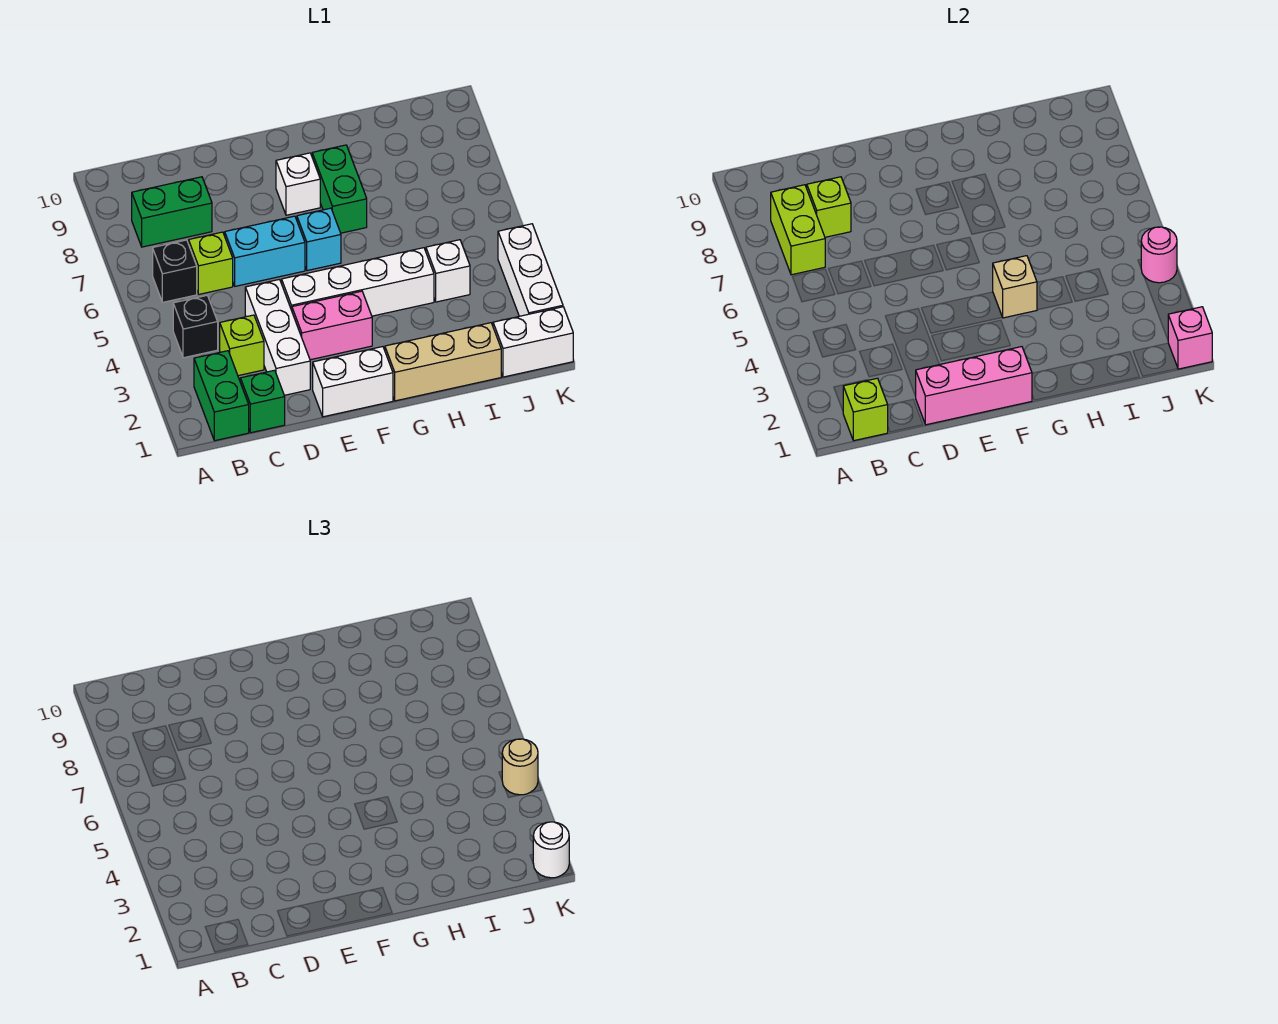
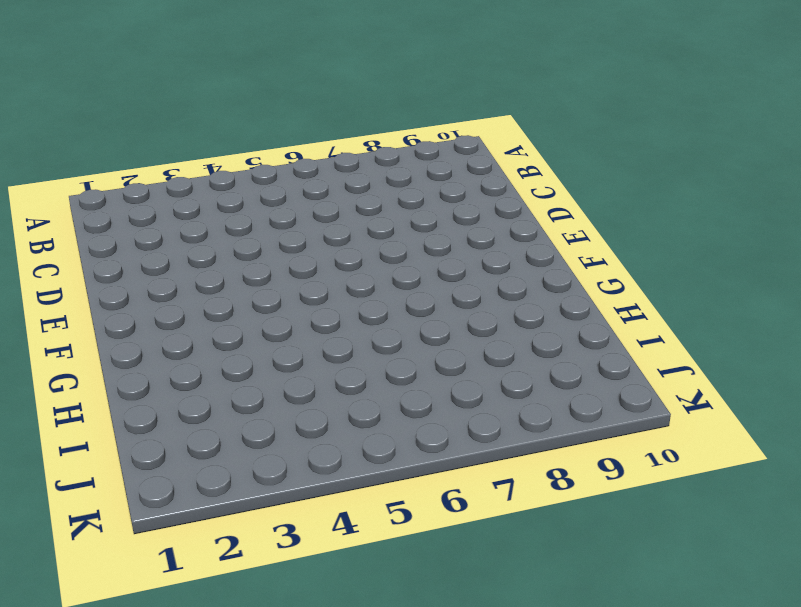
none -> green brick B1:B2 level 1
none -> black brick B4 level 1
none -> black brick B6 level 1

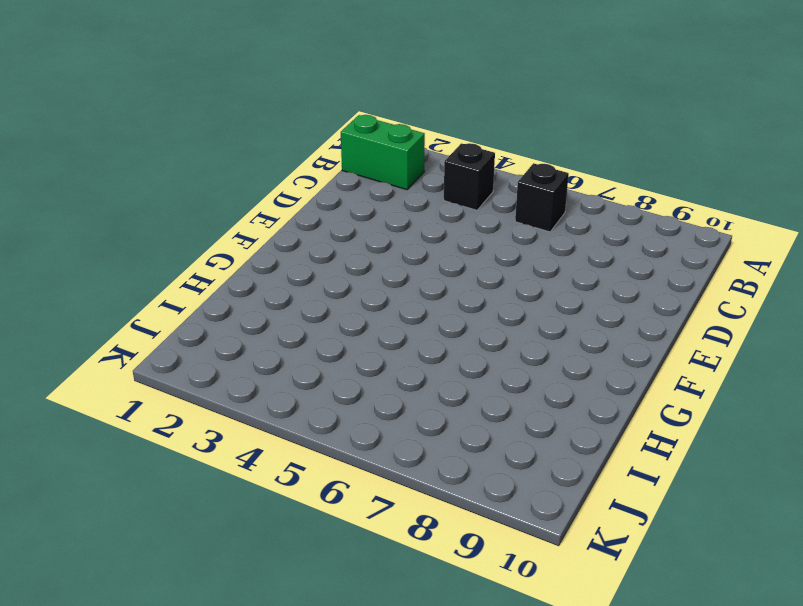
none -> green brick B8:C8 level 1
none -> green brick C1 level 1
none -> lime brick C3 level 1

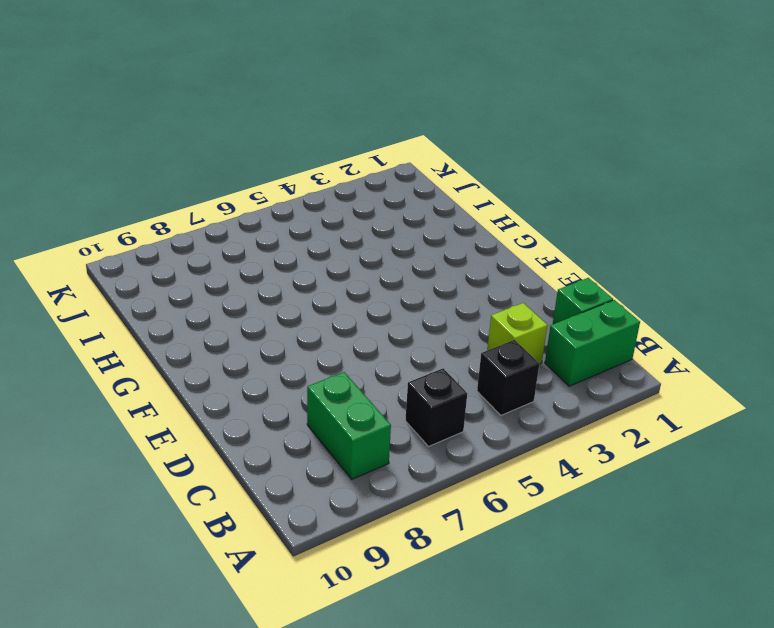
none -> lime brick C6 level 1
none -> white brick D2:D4 level 1
none -> cyan brick D6:E6 level 1

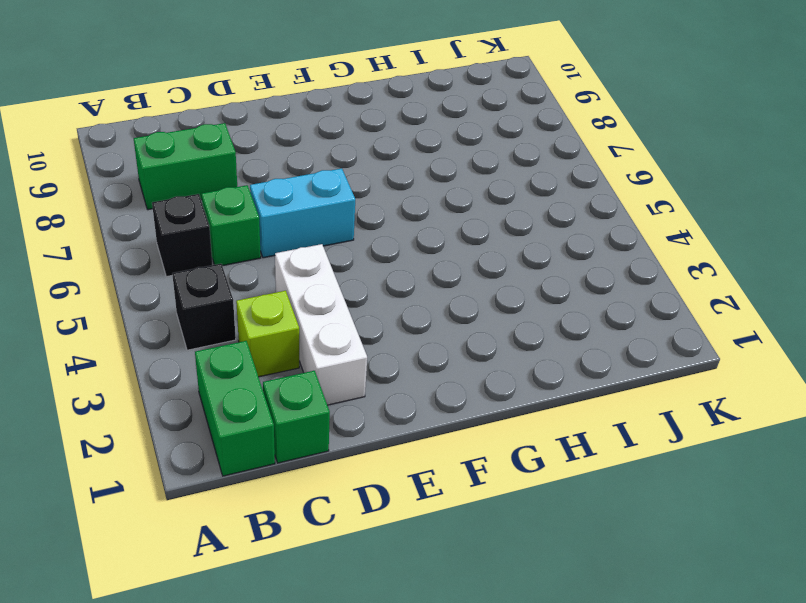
green brick C6 level 1 -> lime brick C6 level 1
none -> white brick E1:F1 level 1
none -> pink brick E3:F3 level 1
none -> white brick E4:H4 level 1

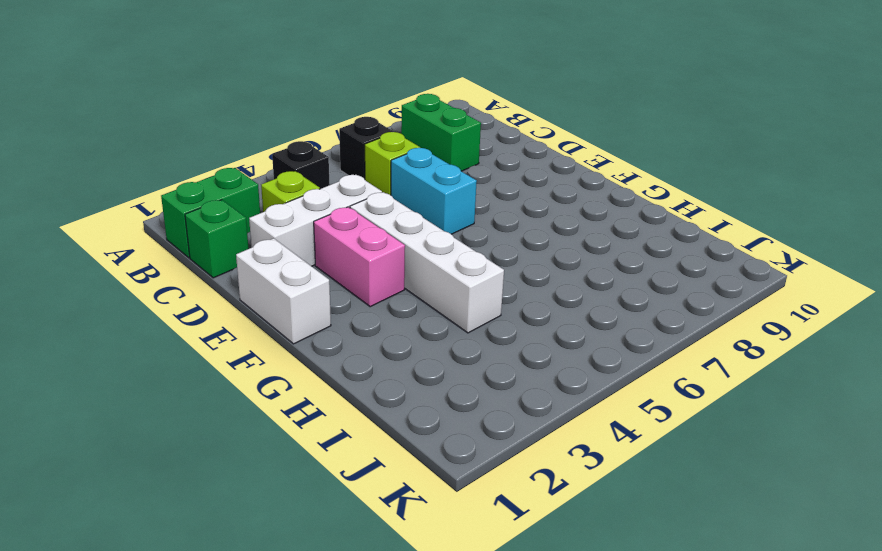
none -> cyan brick F6 level 1
none -> white brick F8 level 1
none -> tan brick G1:I1 level 1

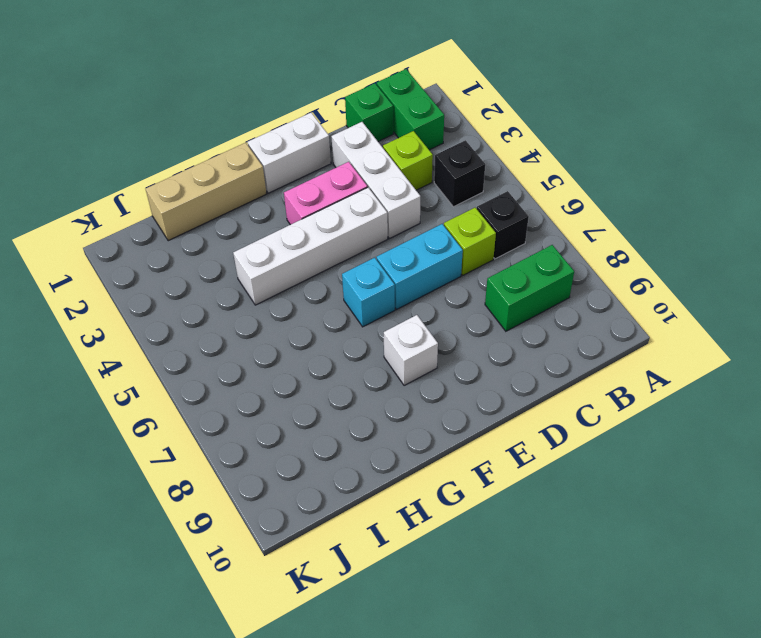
none -> green brick G7:G8 level 1
none -> white brick I4 level 1
none -> white brick J1:K1 level 1

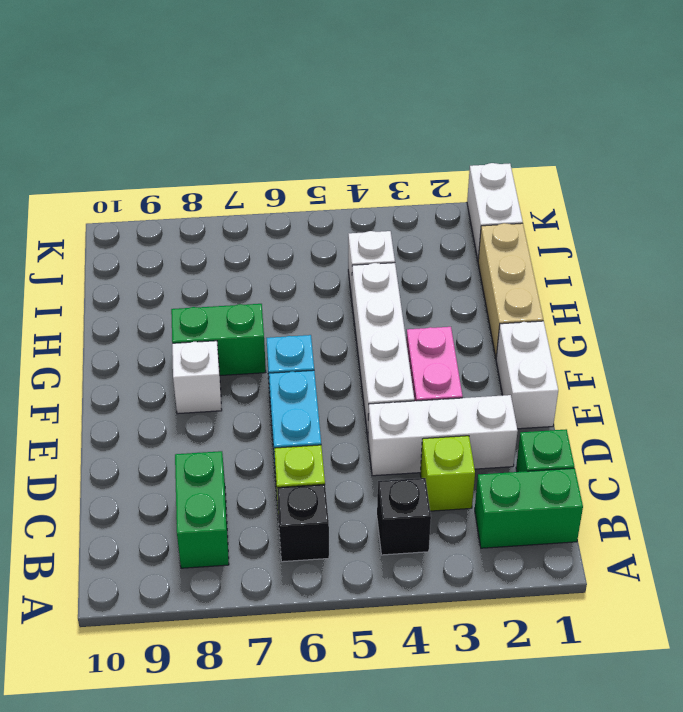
none -> white brick K2:K4 level 1
none -> lime brick B1 level 2
none -> lime brick B7:B8 level 2

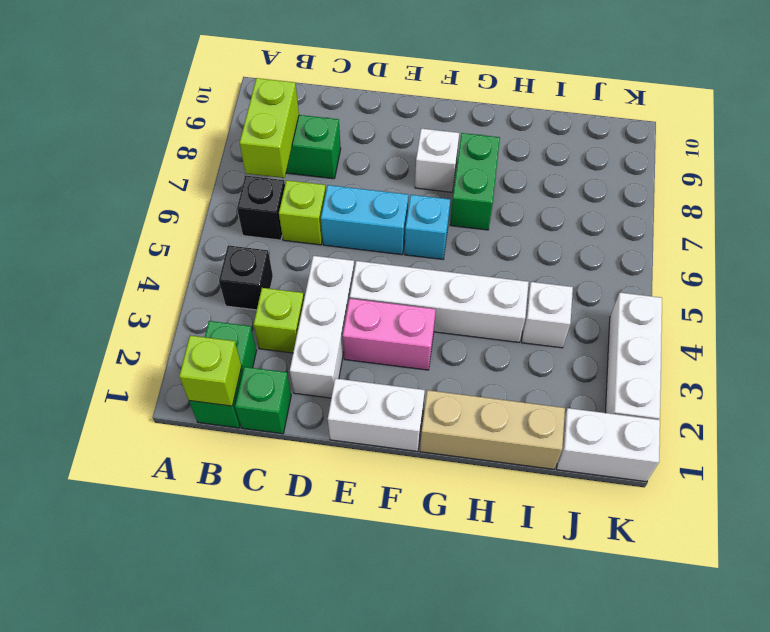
none -> lime brick C8 level 2
none -> pink brick D1:F1 level 2
none -> tan brick G4 level 2

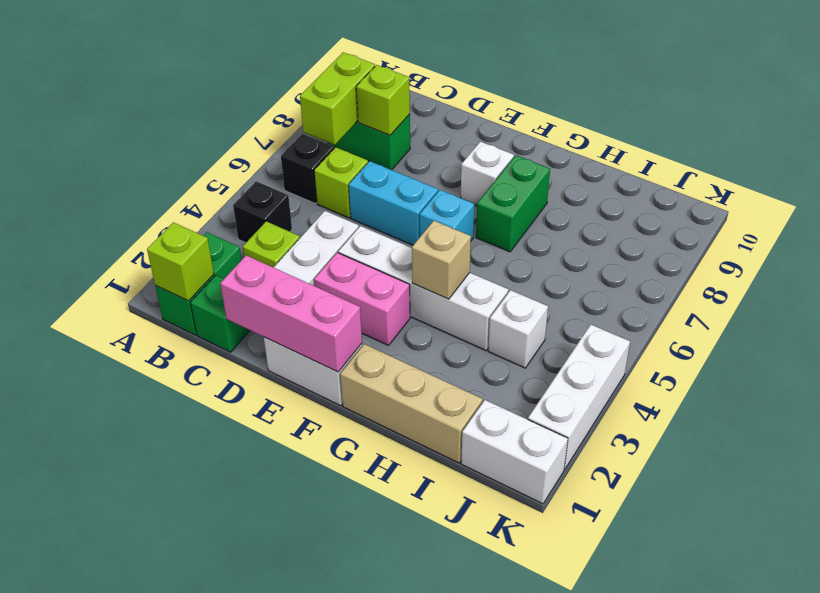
none -> pink brick K1 level 2
none -> pink round brick K4 level 2
none -> white round brick K1 level 3

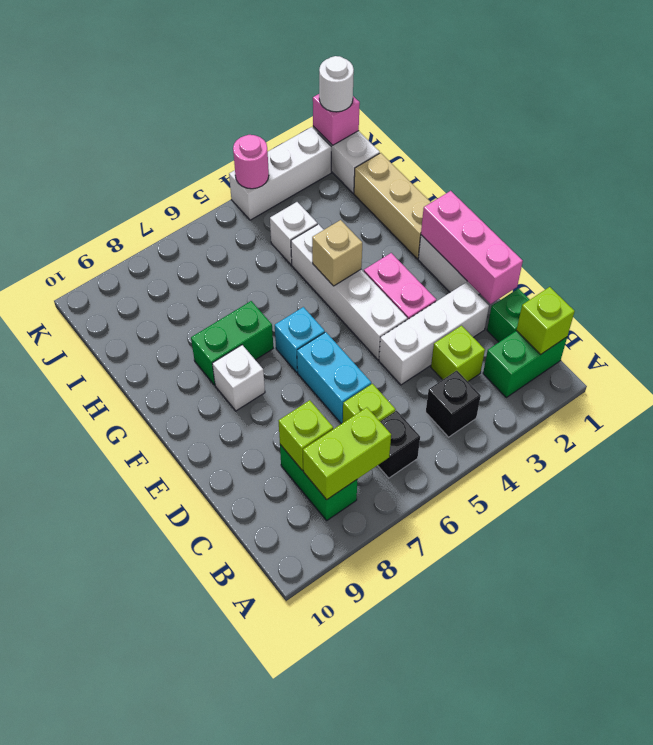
none -> tan round brick K4 level 3

